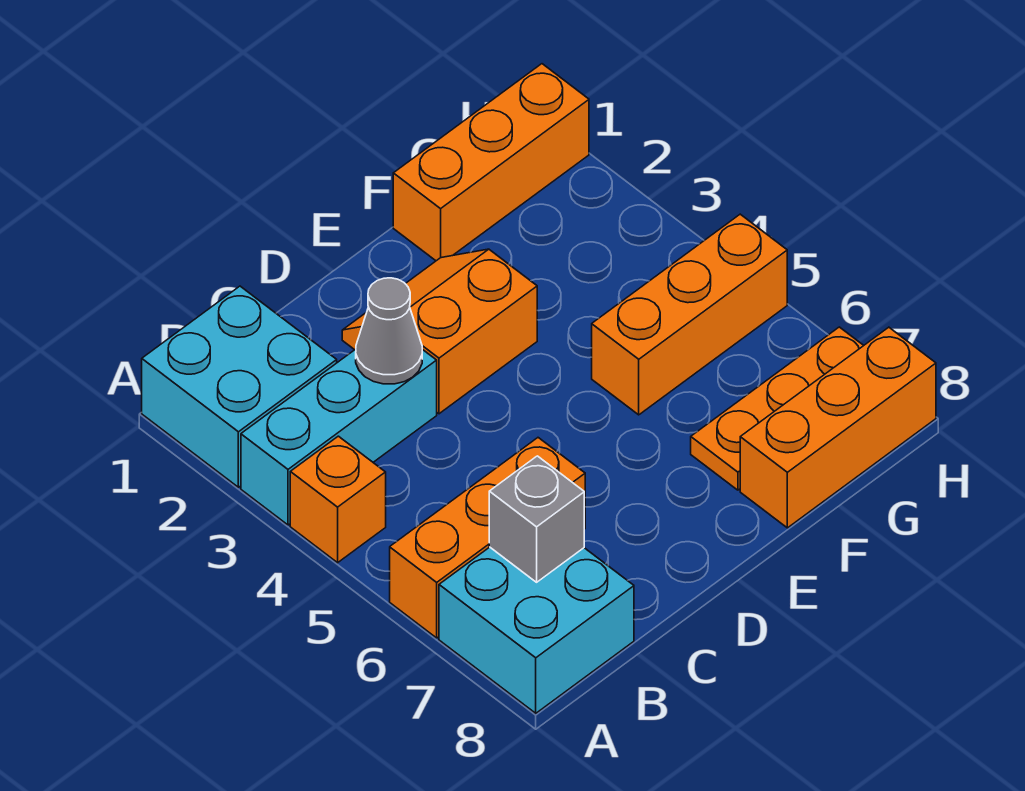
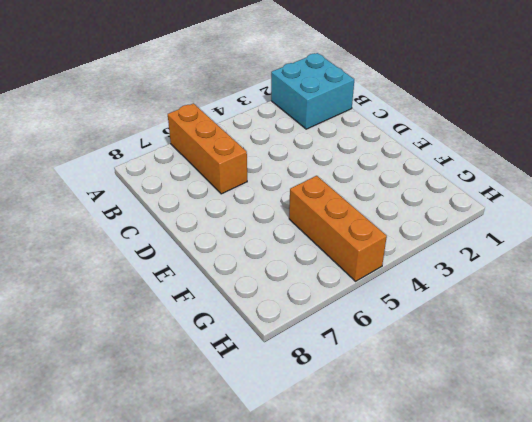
none -> cyan brick A3:C3 level 1
none -> orange brick A4 level 1
none -> cyan brick A7:B8 level 1

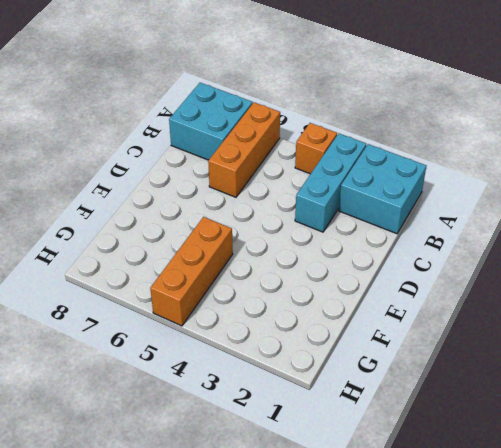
none -> orange slope D2:E3 level 1 top 3
none -> orange brick F1:H1 level 1
none -> orange plate F7:H7 level 1

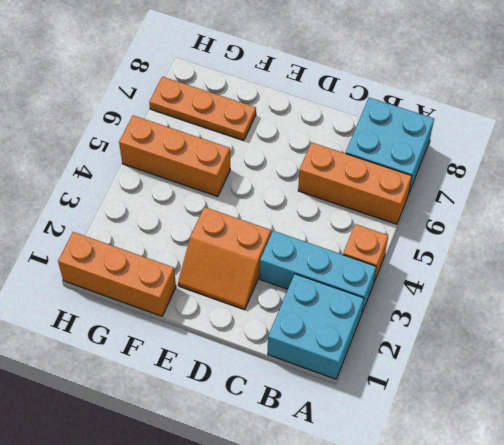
none -> orange brick F8:H8 level 1
none -> grey brick B7 level 2
none -> grey cone C3 level 2

